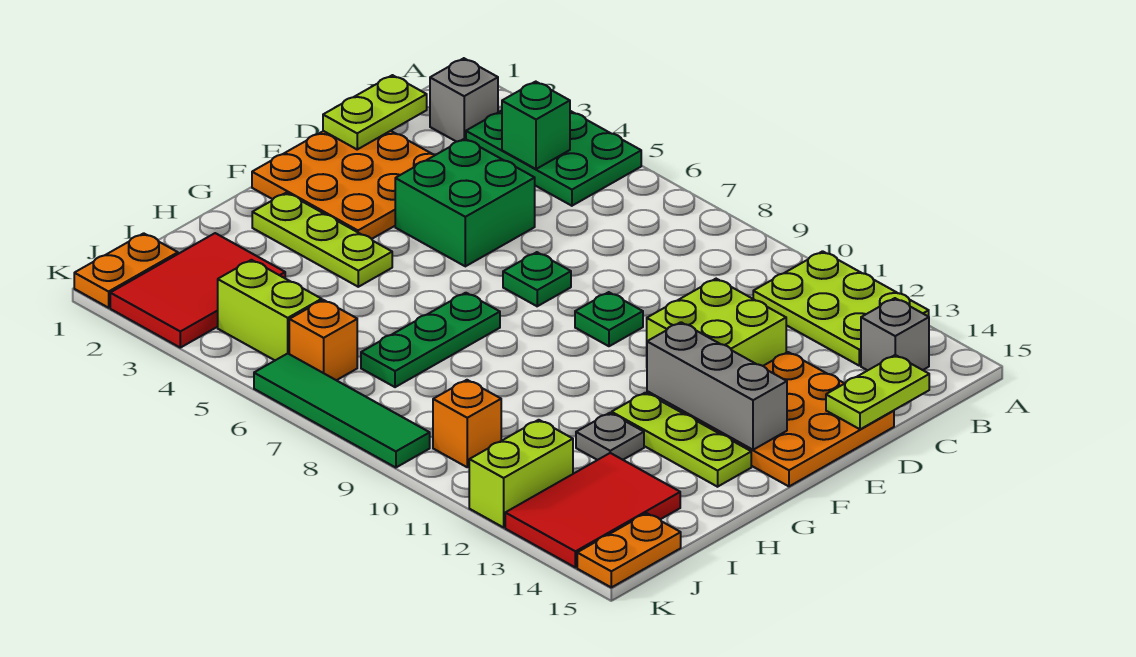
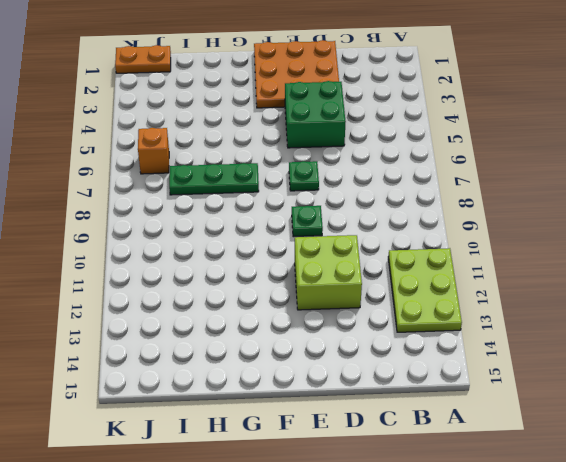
none -> green plate A3:B5 level 1
none -> grey brick B2 level 1
none -> grey brick B14 level 1

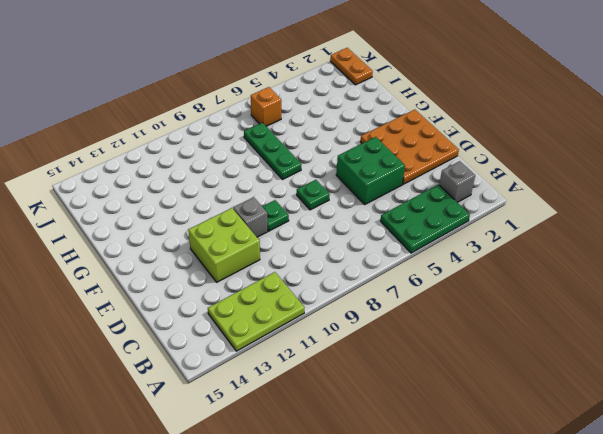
grey brick E10 level 1 -> grey brick B14 level 1
none -> orange plate D13:F15 level 1
none -> lime plate G2:G4 level 1
none -> lime plate G12:G14 level 1

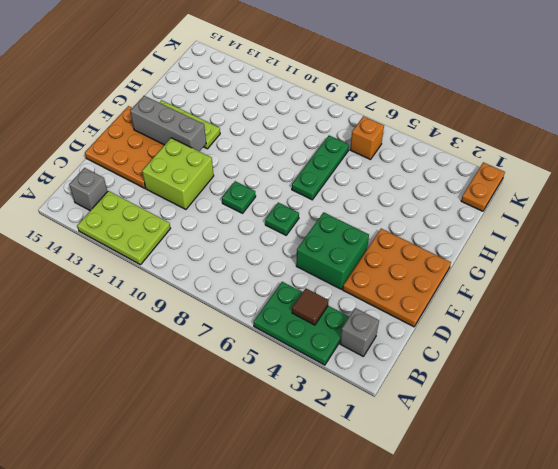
brown tile B4 level 2 -> green brick B4 level 2
none -> lime plate G2:G4 level 1
none -> grey plate H12 level 1
none -> red tile I2:K3 level 1

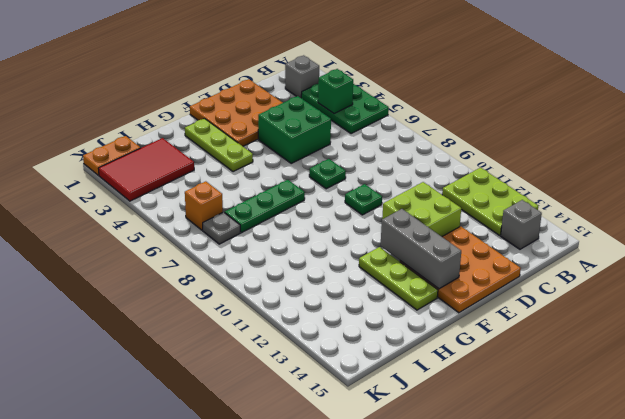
grey plate J7 level 1 -> grey plate H12 level 1
none -> red tile I13:K14 level 1
none -> lime brick J4:J5 level 1
none -> orange brick J10 level 1

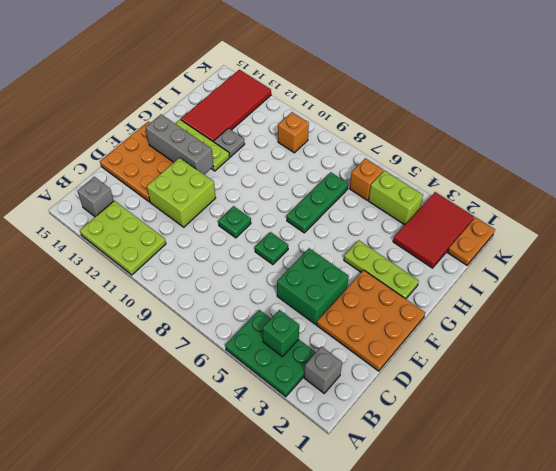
red tile H13:K14 level 1 -> red tile I13:K14 level 1
none -> lime brick J12:K12 level 1
none -> orange plate J15:K15 level 1
none -> green tile K6:K9 level 1

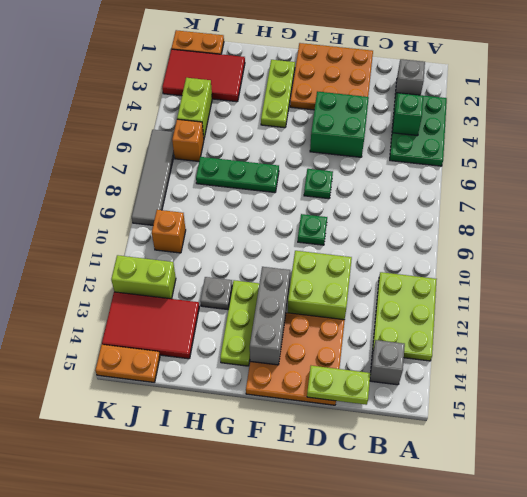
grey tile K6:K9 level 1 -> green tile K6:K9 level 1
none -> lime plate C1:D1 level 2

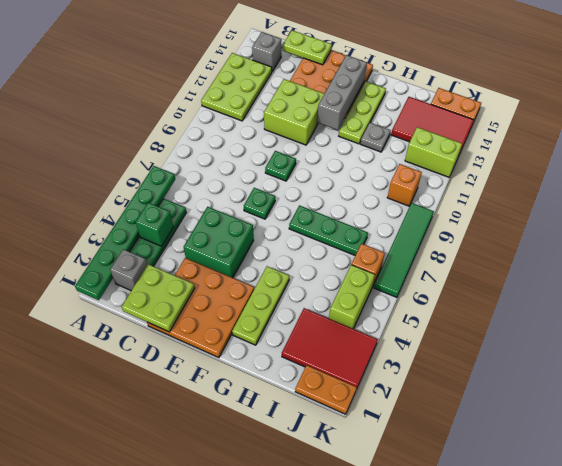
green plate A1:A6 level 2 -> none
lime plate C1:D2 level 2 -> lime plate C1:D1 level 2

